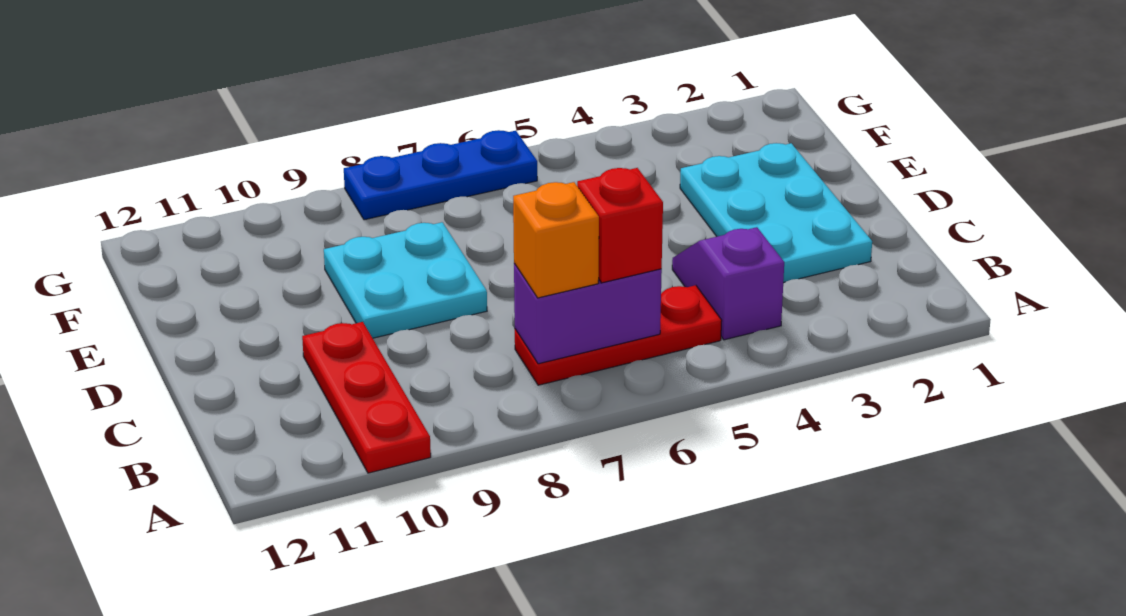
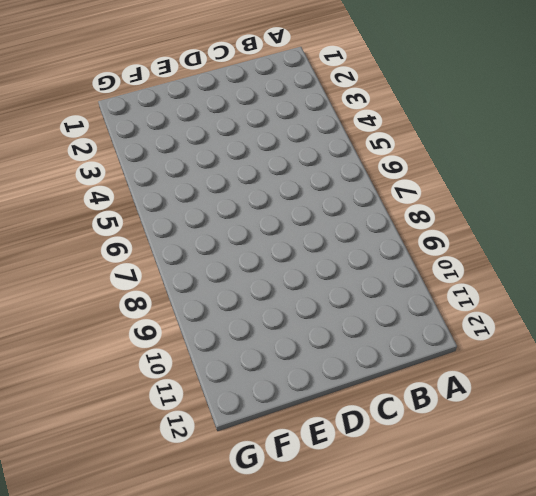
none -> red plate A10:C10 level 1
none -> purple slope B4:C4 level 1 top B

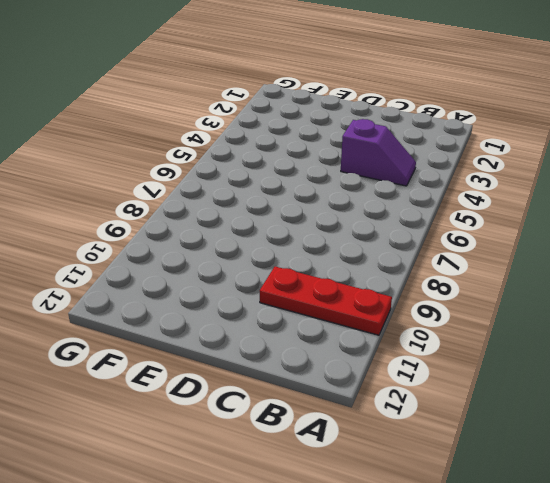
purple slope B4:C4 level 1 top C -> purple slope B4:C4 level 1 top B
none -> red plate B5:B7 level 1
none -> cyan plate C2:E3 level 1

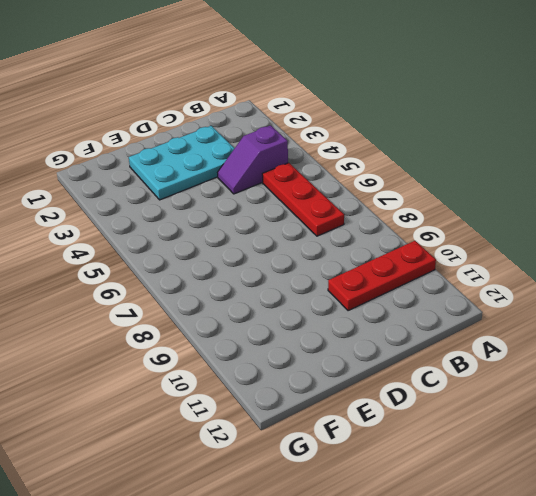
none -> cyan plate D8:E9 level 1
none -> blue plate G6:G8 level 1

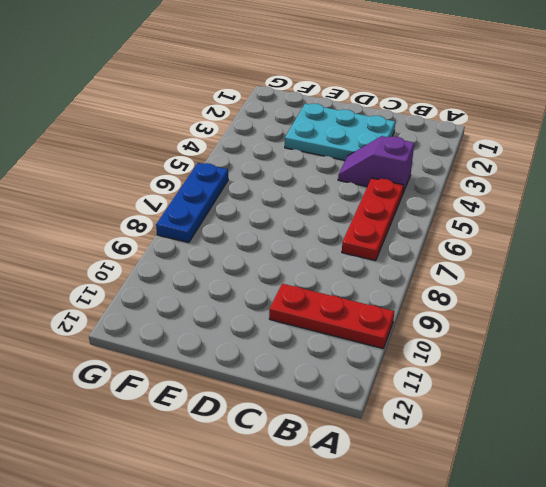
none -> cyan plate D8:E9 level 1
none -> purple brick B6:B7 level 2

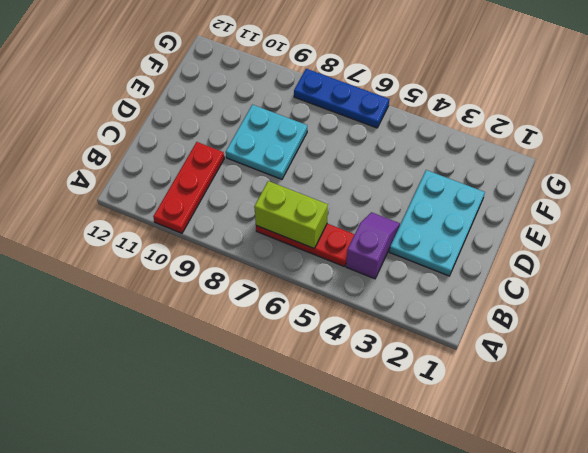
lime brick B6:B7 level 2 -> purple brick B6:B7 level 2
none -> red brick B6 level 3
none -> orange brick B7 level 3

